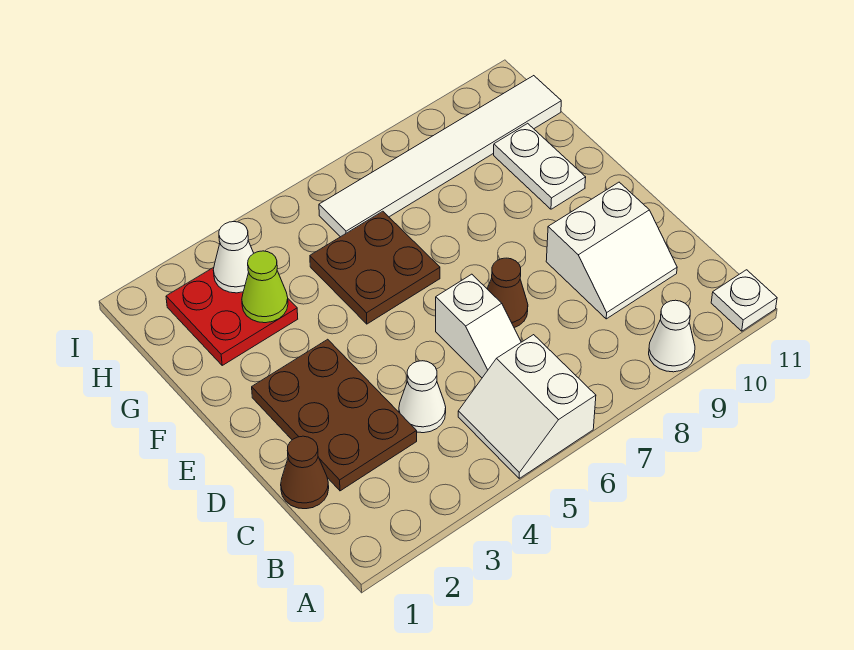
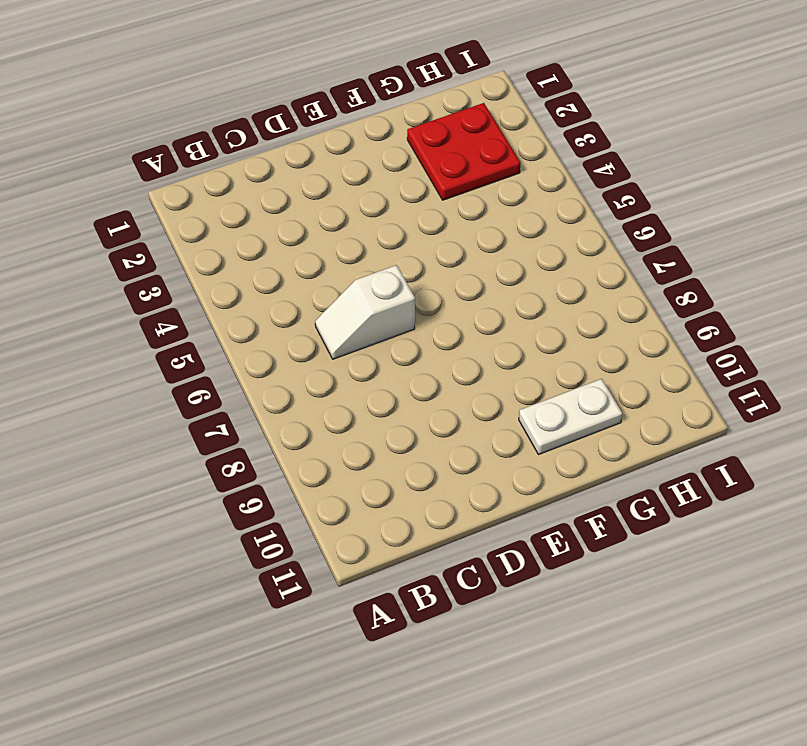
none -> white slope A5:B6 level 1 top 6
none -> white cone A9 level 1
none -> white plate A11 level 1

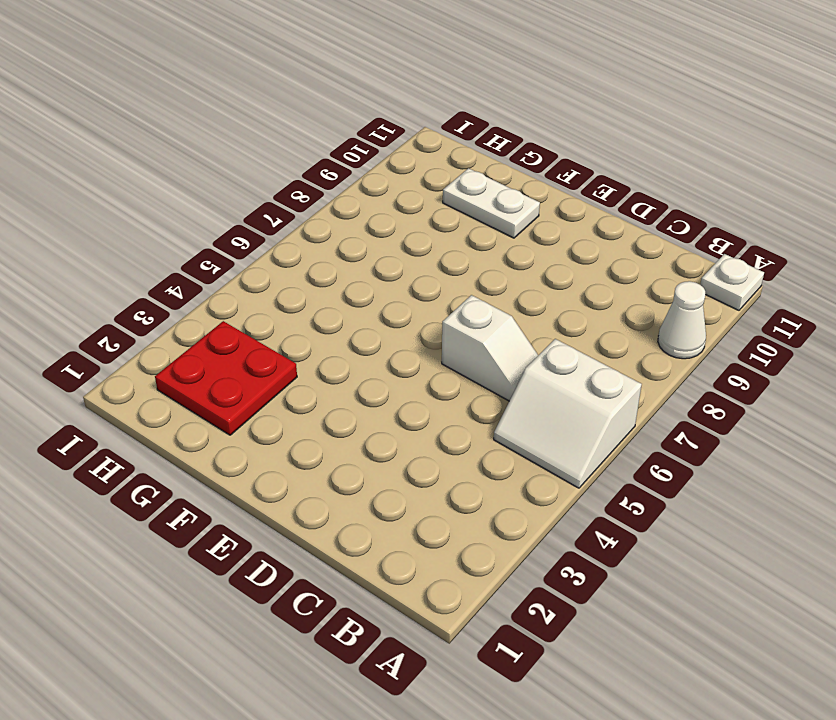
none -> brown cone C1 level 1
none -> brown plate C2:E3 level 1
none -> white cone C4 level 1

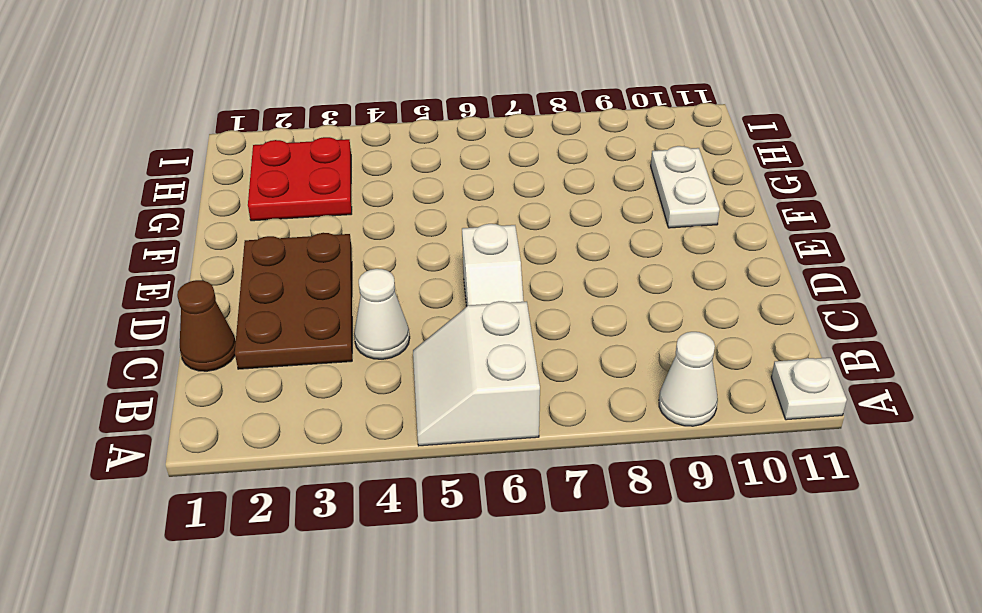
none -> white slope C9:D10 level 1 top D
none -> brown cone D7 level 1
none -> brown plate F5:G6 level 1

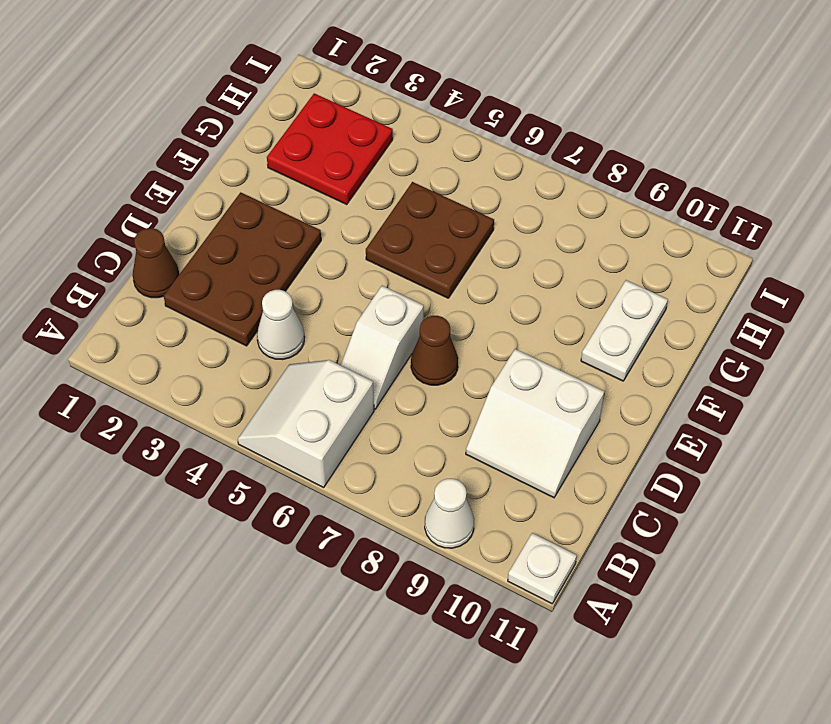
none -> white tile H6:H11 level 1
none -> lime cone G3 level 2
none -> white cone H3 level 2

